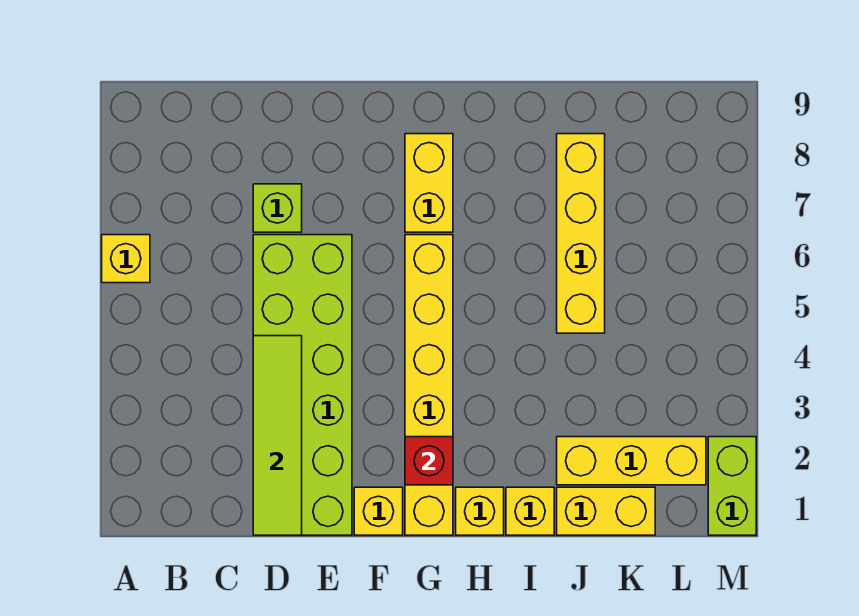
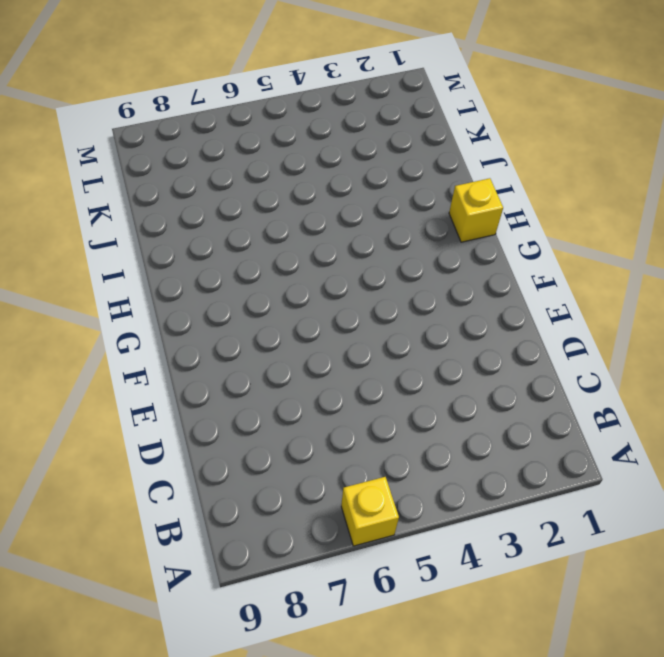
none -> lime brick D1:E6 level 1
none -> lime brick D7 level 1
none -> yellow brick F1 level 1

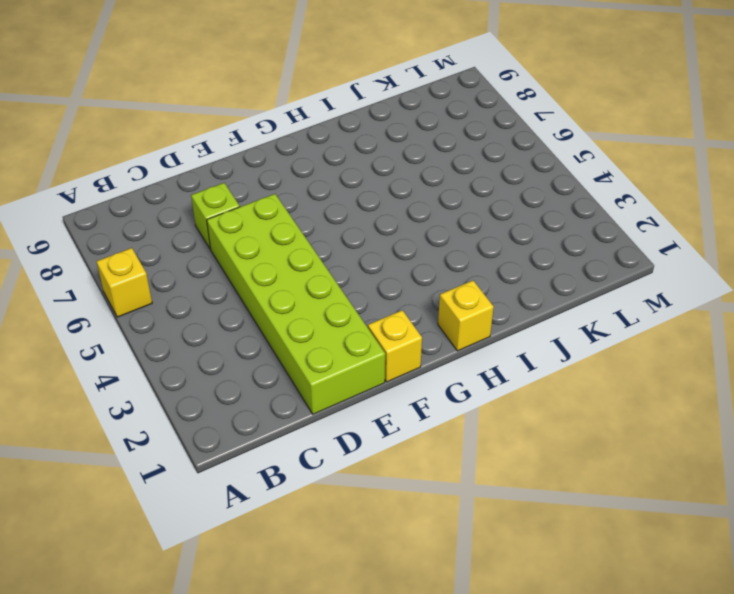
none -> yellow brick G1:G6 level 1
none -> yellow brick G7:G8 level 1
none -> yellow brick I1 level 1

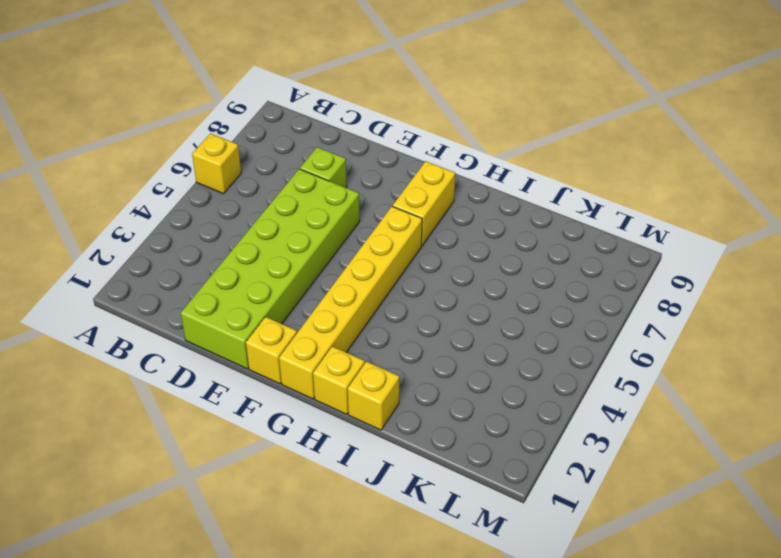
none -> yellow brick J1:K1 level 1
none -> yellow brick J2:L2 level 1
none -> yellow brick J5:J8 level 1

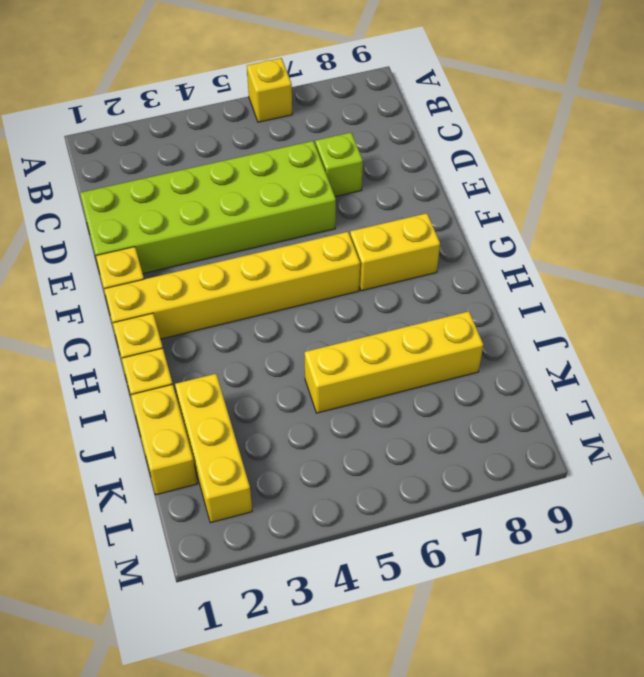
none -> lime brick M1:M2 level 1
none -> lime tile D1:D4 level 2
none -> red brick G2 level 2

